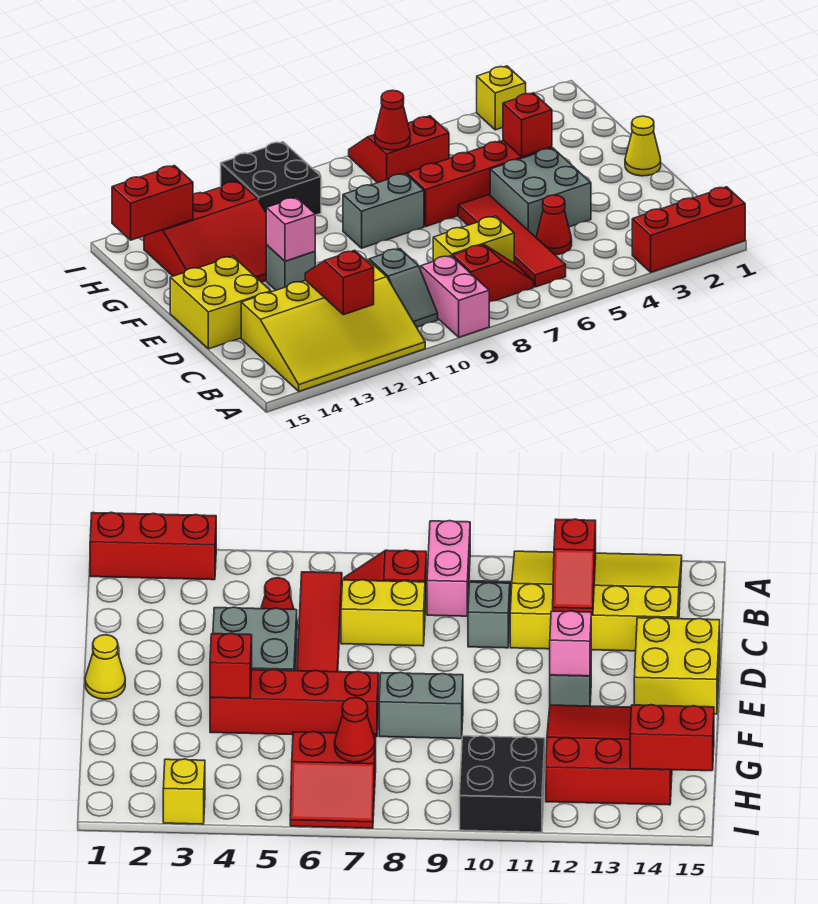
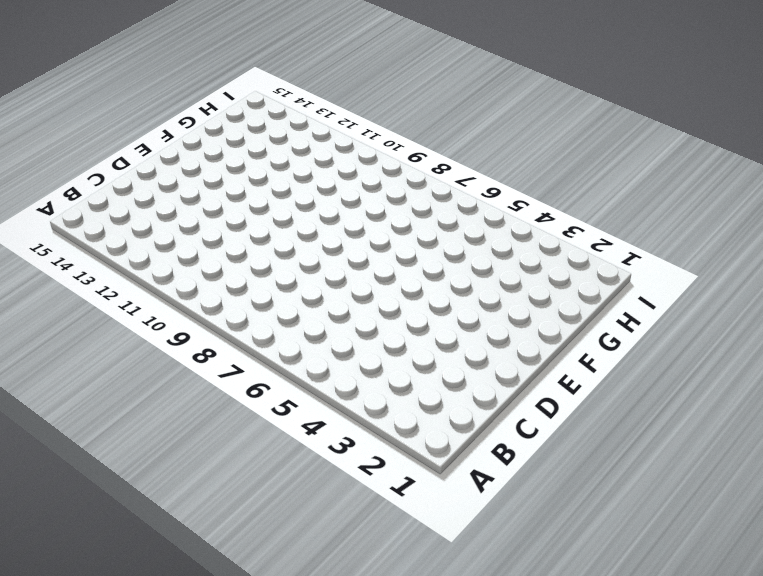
none -> red brick A1:A3 level 1
none -> pink brick A9:B9 level 1
none -> yellow slope A11:C14 level 1 top C

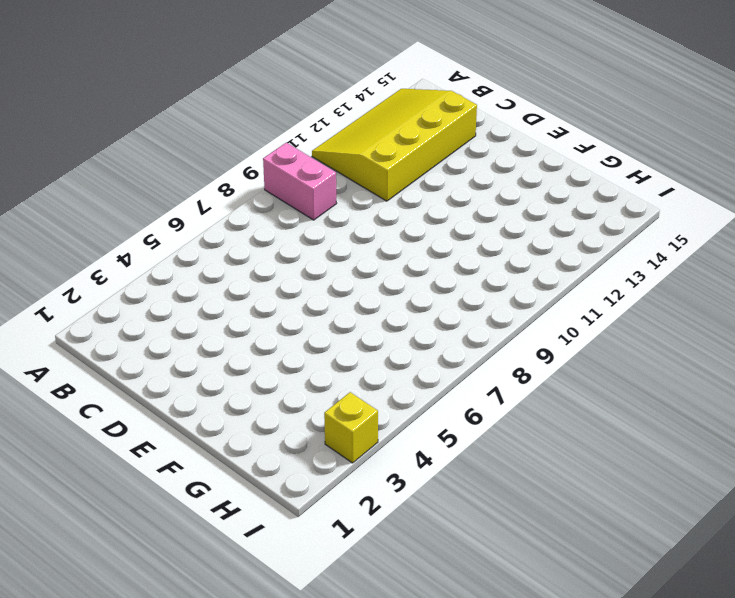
none -> red brick A1:A3 level 1
none -> red tile B6:E6 level 1
none -> red slope B7:B8 level 1 top 8

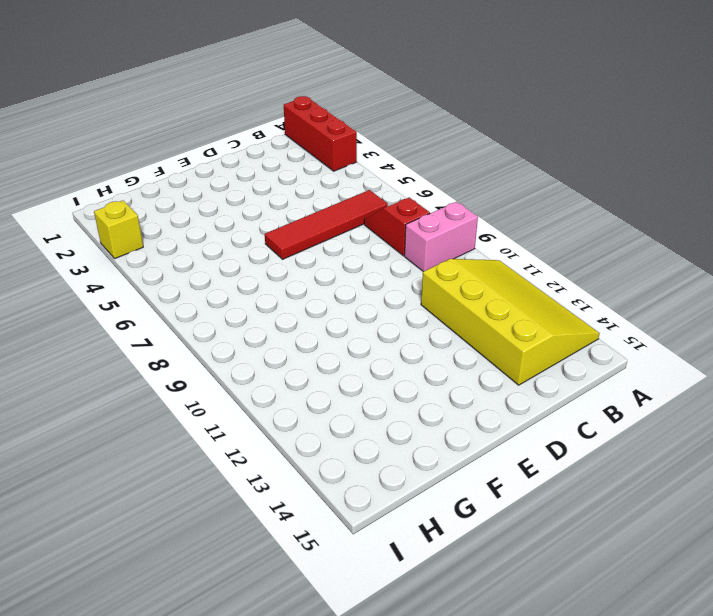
none -> grey slope B10:C10 level 1 top C
none -> red cone C5 level 1
none -> yellow brick C7:C8 level 1

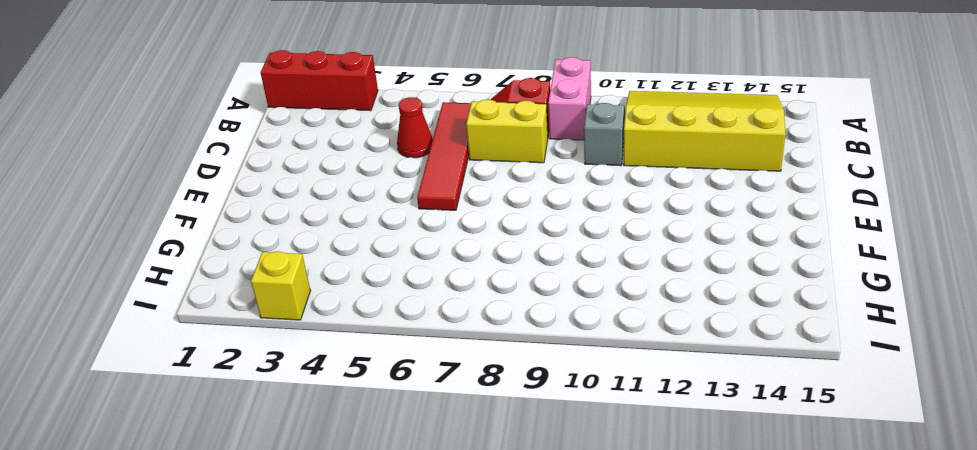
none -> grey brick D4:E5 level 1
none -> yellow brick D14:E15 level 1
none -> yellow cone E1 level 1

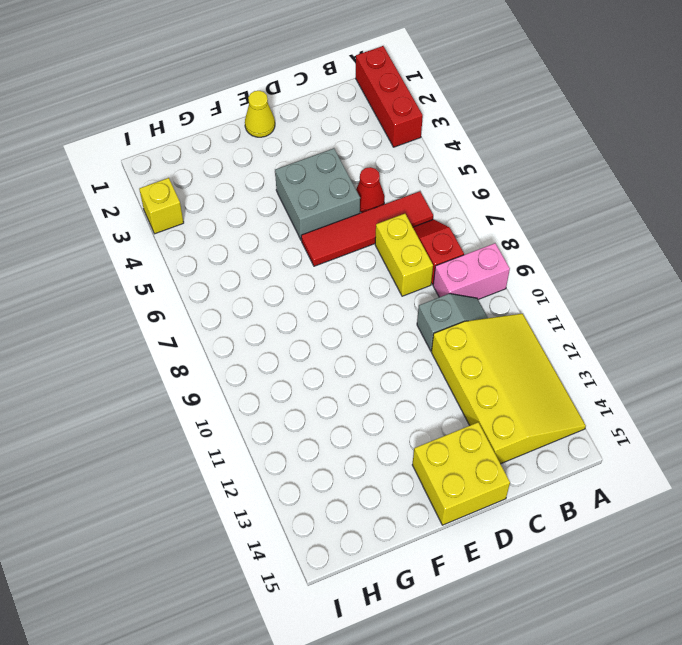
none -> grey brick E12 level 1
none -> red brick F4:F7 level 1
none -> grey brick F8:F9 level 1

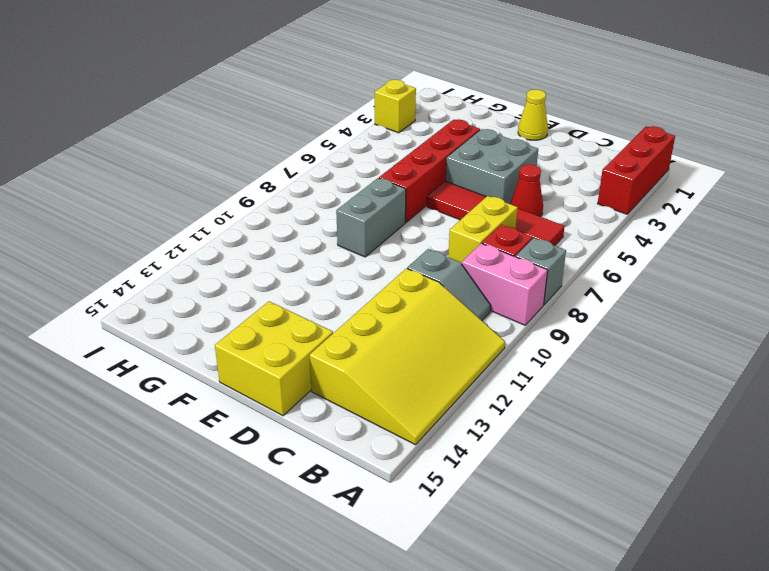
grey brick A8 level 1 -> grey brick E12 level 1
none -> red slope F12:H14 level 1 top H
none -> red slope H6:I7 level 1 top H
none -> black brick H10:I11 level 1

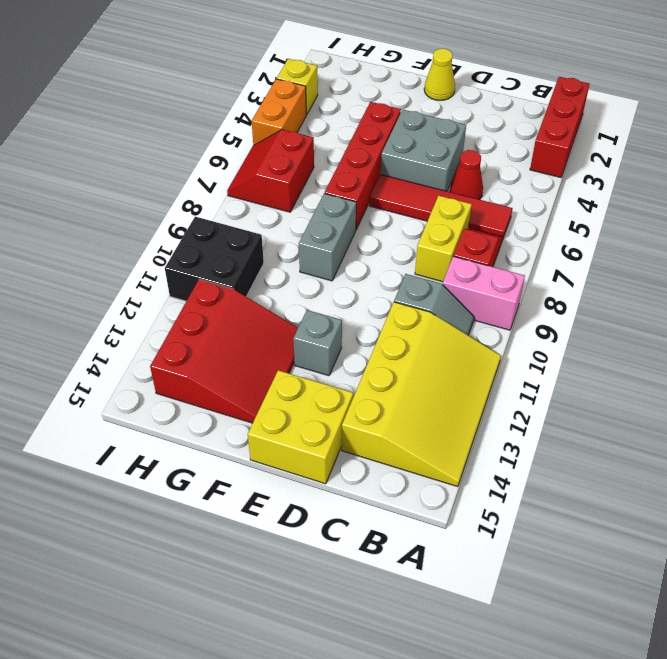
orange brick I4:I5 level 1 -> none
none -> red slope B12:C12 level 2 top B
none -> pink brick E12 level 2
none -> red brick F4 level 2

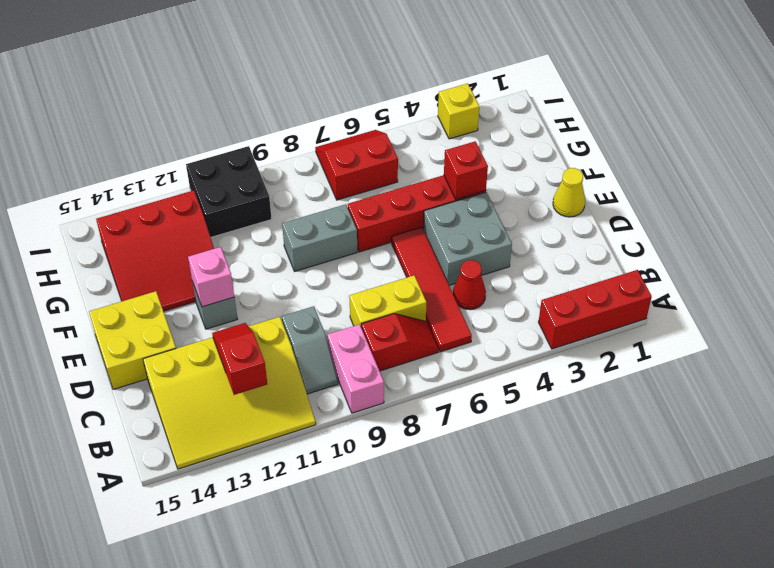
none -> red cone H7 level 2
none -> red brick H14:H15 level 2

